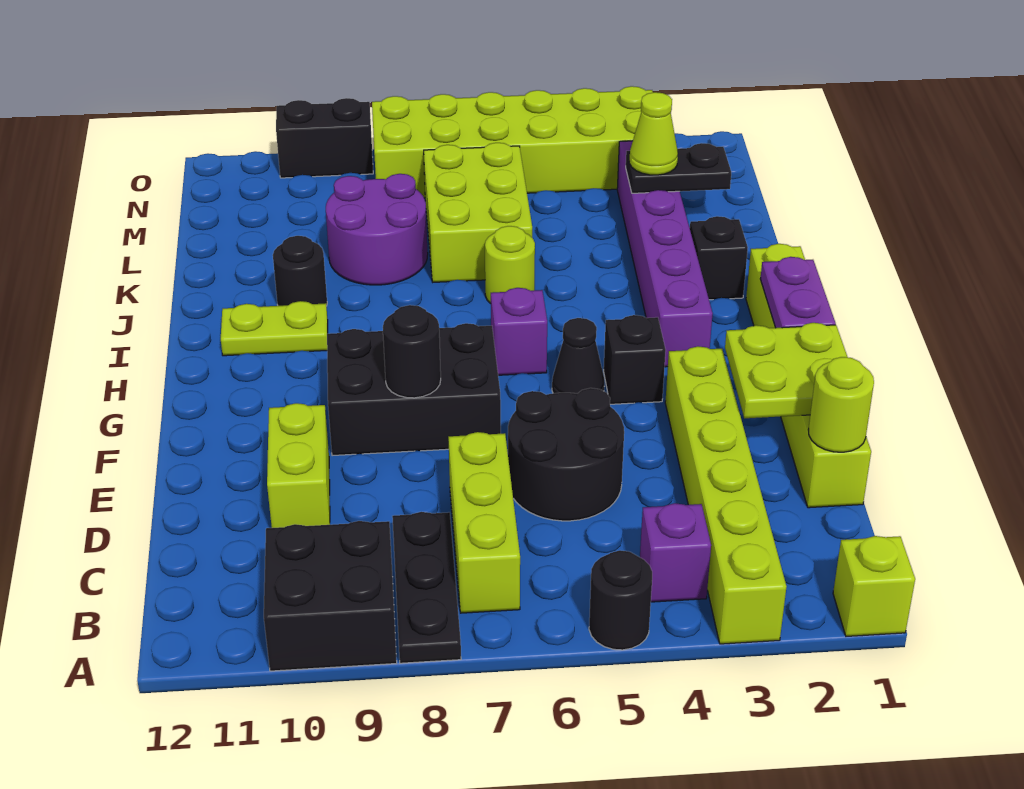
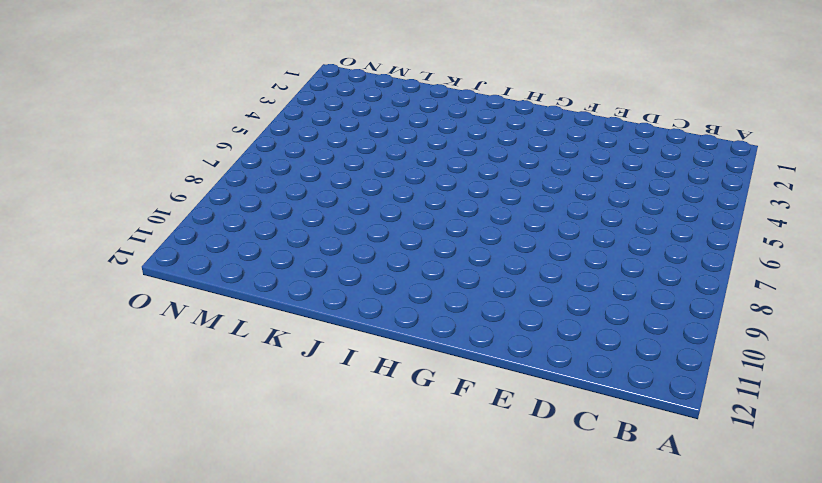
none -> lime brick A1 level 1
none -> lime brick A3:F3 level 1
none -> black round brick A5 level 1

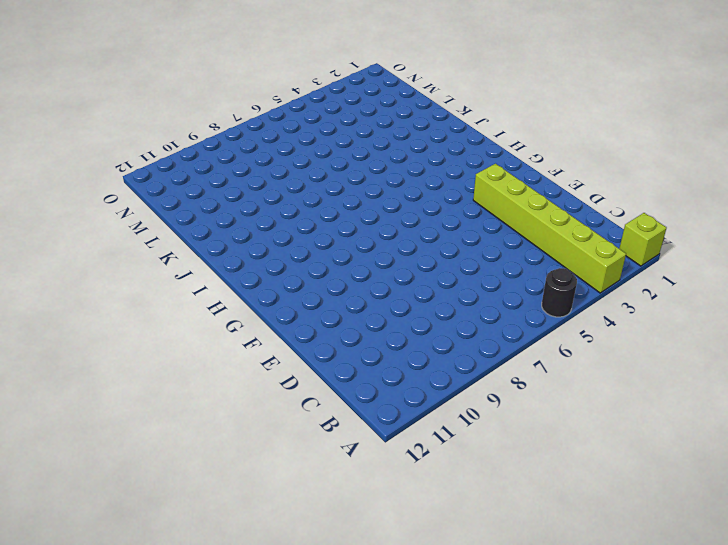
none -> black plate A8:C8 level 1
none -> black brick A9:B10 level 1
none -> purple brick B4 level 1

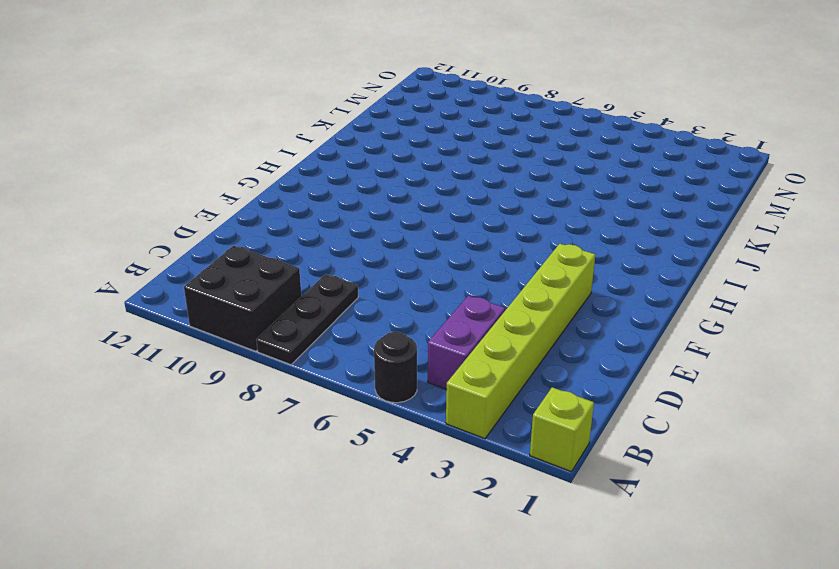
purple brick B4:C4 level 1 -> purple brick B4 level 1
none -> lime brick B7:D7 level 1
none -> lime brick D1:I1 level 1
none -> black round brick D5:E6 level 1

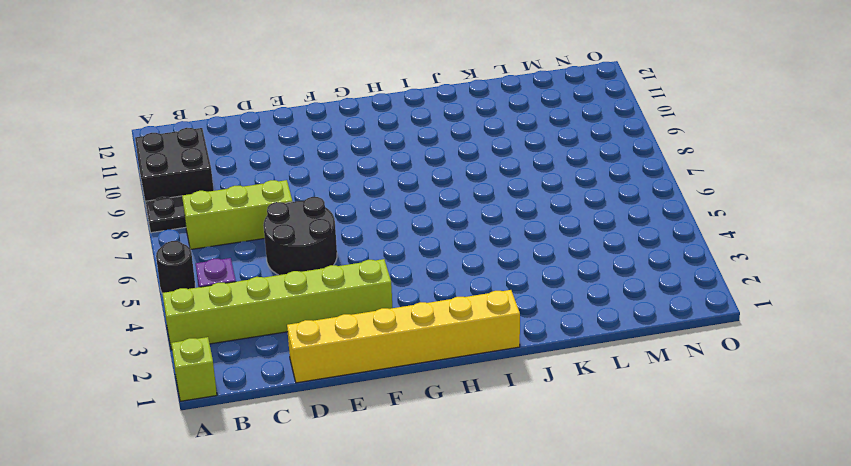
yellow brick D1:I1 level 1 -> lime brick D1:I1 level 1
none -> lime brick D10:E10 level 1
none -> black brick F7:G9 level 1
none -> black brick G4 level 1

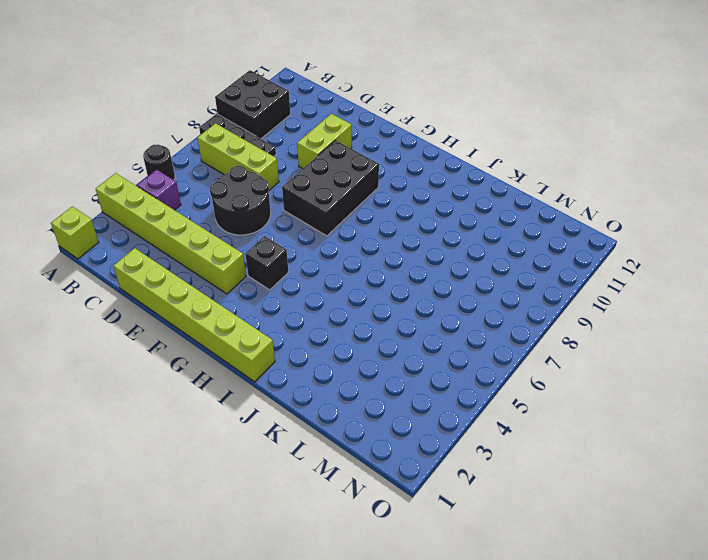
lime brick E9:E10 level 1 -> lime brick D10:E10 level 1
none -> black cone G5 level 1
none -> purple brick H3:M3 level 1
none -> purple brick H6 level 1

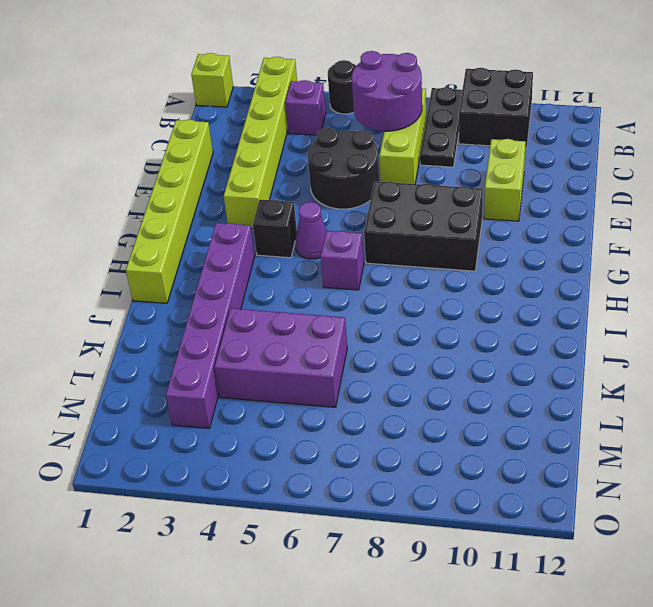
purple round brick B6:C7 level 2 -> purple round brick K8:L9 level 1
purple cone G5 level 1 -> black cone G5 level 1
purple brick K4:L6 level 1 -> lime brick K6:M7 level 1
none -> lime plate I10:I11 level 1
none -> black brick J2 level 1
none -> lime round brick J6 level 1

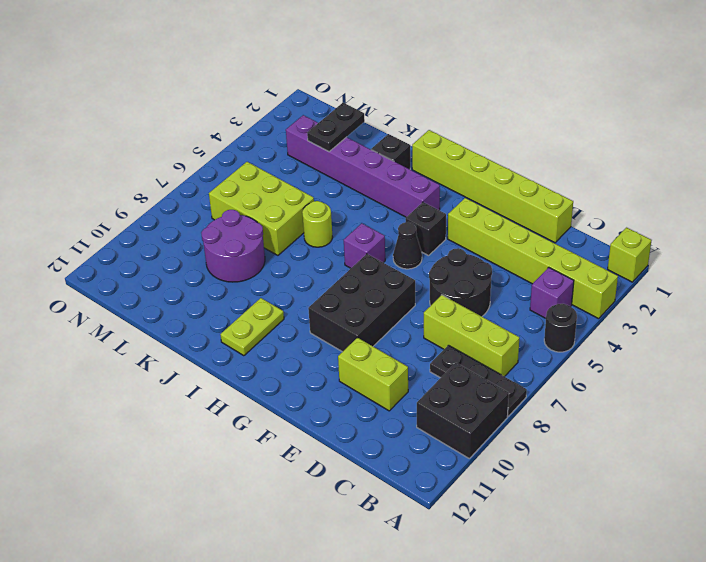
none -> black round brick J10 level 1
none -> lime brick N3:O8 level 1
none -> black brick O9:O10 level 1

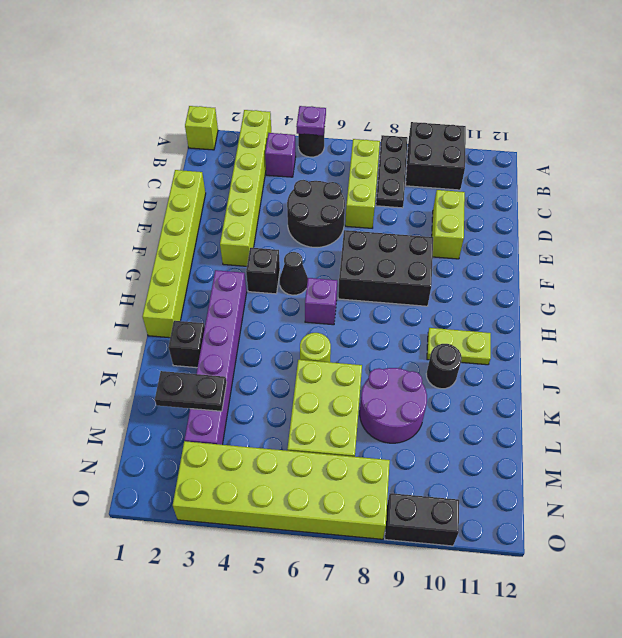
purple plate A5 level 2 -> none
none -> lime round brick D1 level 2
none -> lime plate E1:F2 level 2
none -> black round brick F8 level 2

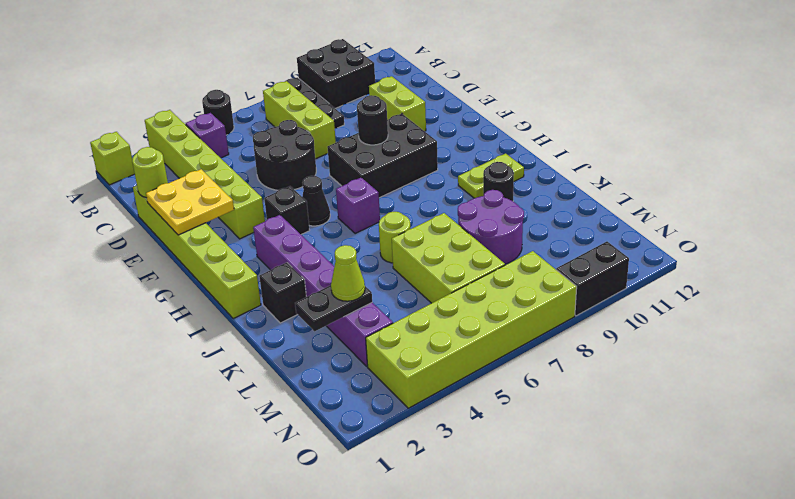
yellow plate E1:F2 level 2 -> lime plate E1:F2 level 2
none -> purple plate G1:H1 level 2

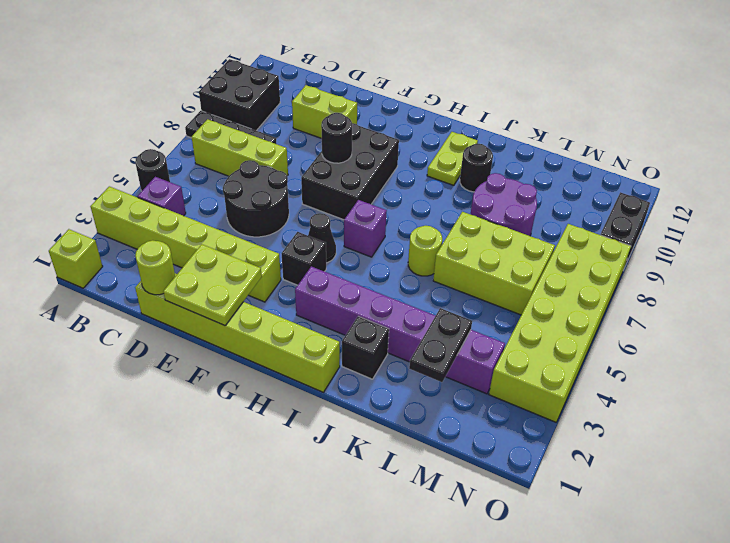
none -> purple plate G1:H1 level 2
none -> lime cone L3 level 3

